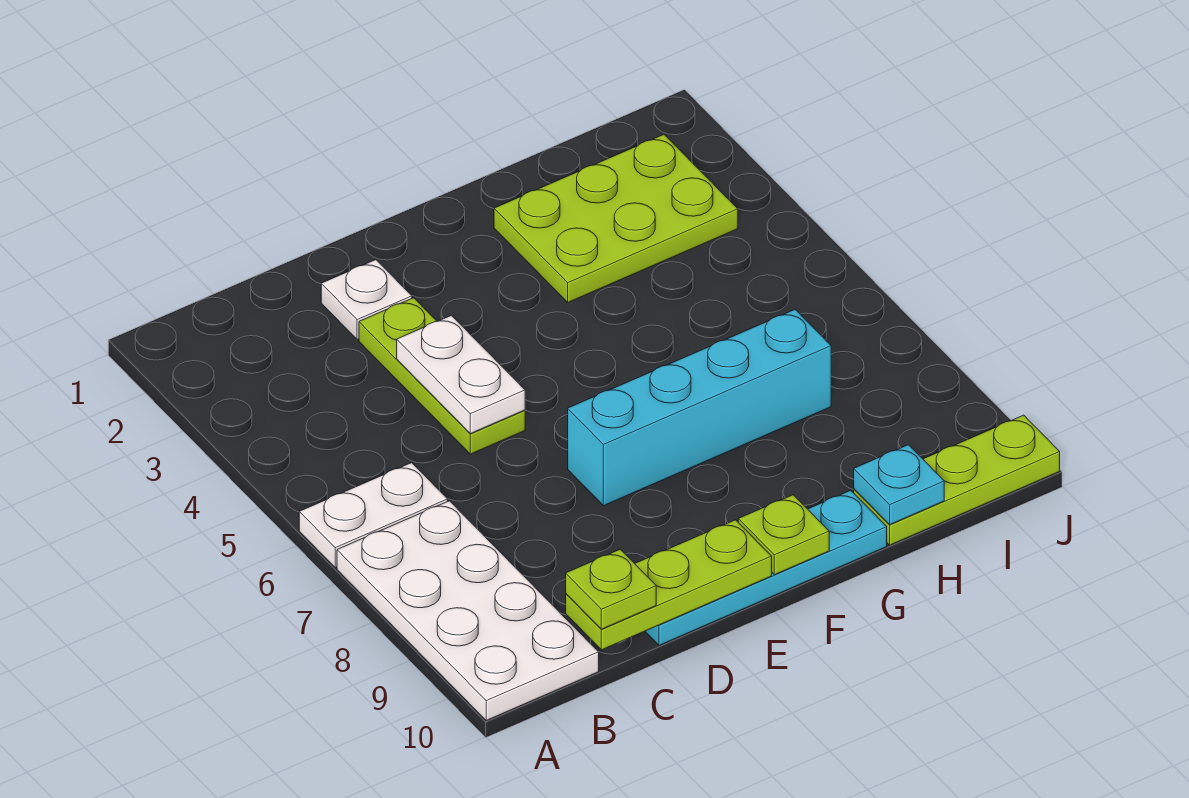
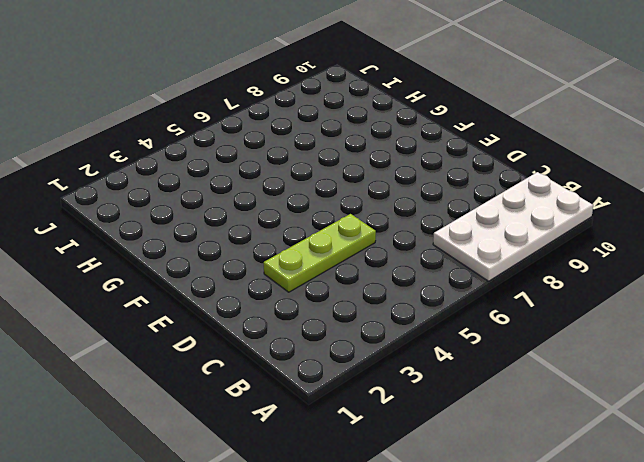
none -> white plate A6:B6 level 1
none -> white plate D2 level 1
none -> cyan plate D10:G10 level 1

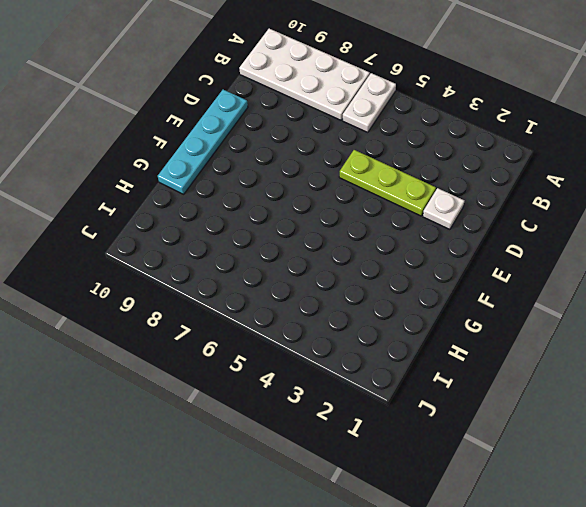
none -> cyan brick E7:H7 level 1
none -> lime plate G2:I3 level 1
none -> lime plate H10:J10 level 1

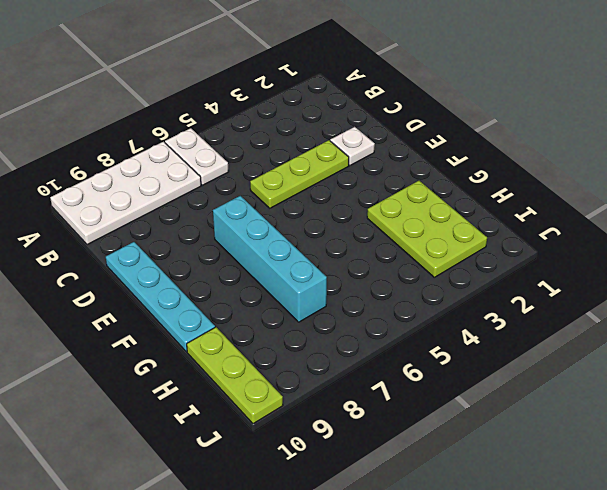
none -> lime plate C10:E10 level 2
none -> white plate D4:D5 level 2
none -> lime plate F10 level 2

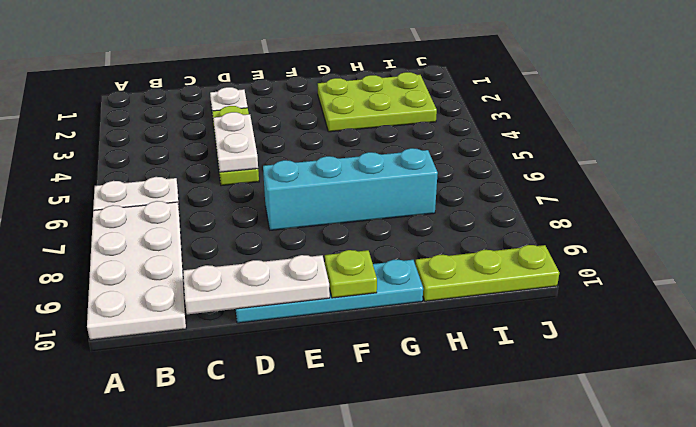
white plate C10:E10 level 2 -> lime plate C10:E10 level 2
none -> cyan plate H10 level 2
none -> lime plate C10 level 3

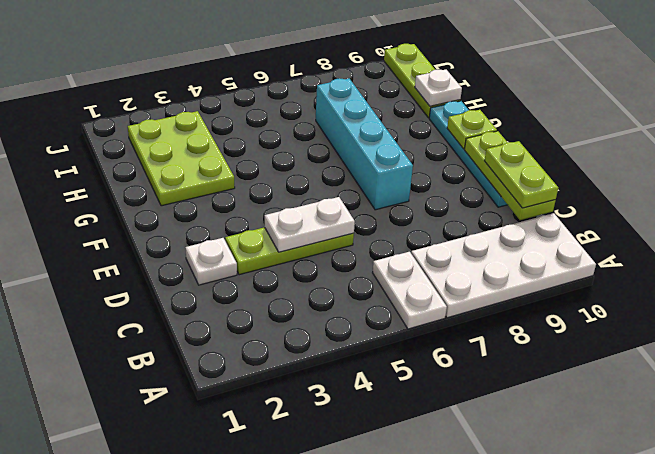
lime plate C10:D10 level 3 -> lime plate C10 level 3
white plate H10 level 2 -> cyan plate H10 level 2

